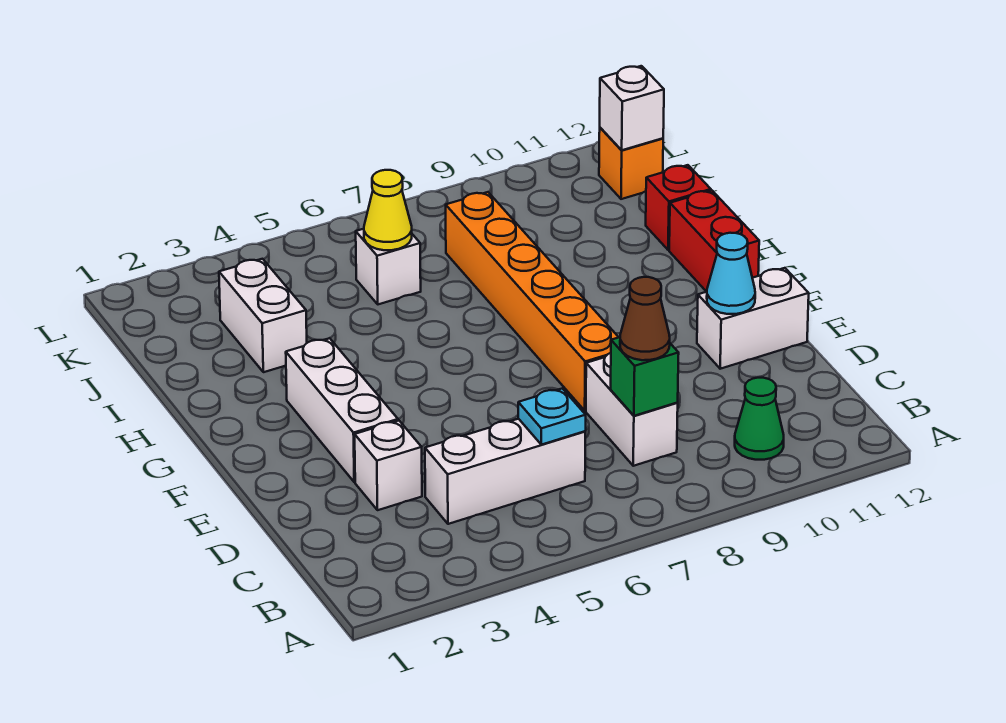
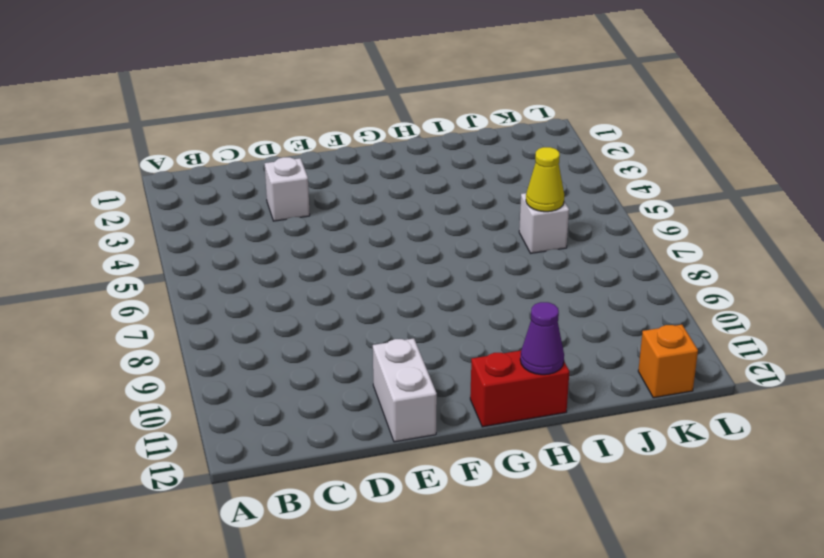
purple cone H12 level 2 -> none
none -> green cone B10 level 1
none -> white brick C4:C6 level 1
none -> white brick C8:D8 level 1

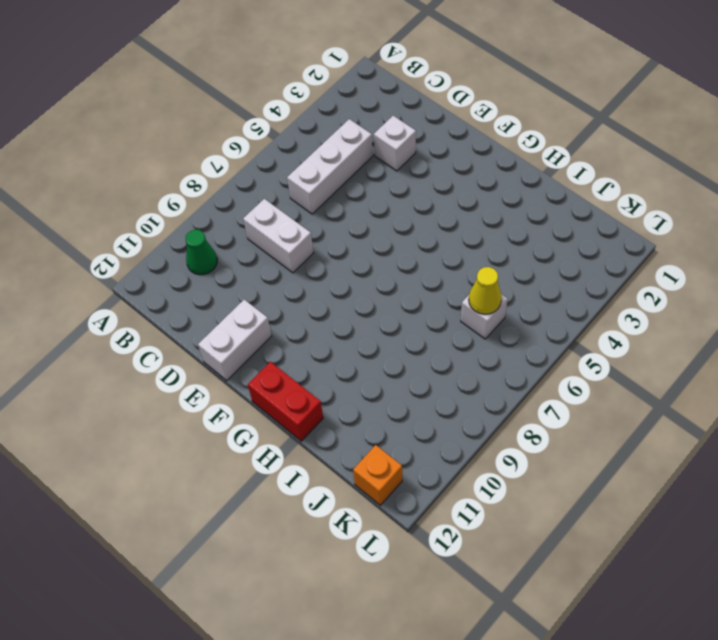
none -> white brick E3:G3 level 1
none -> orange brick E8:J8 level 1
none -> white brick I3:J3 level 1

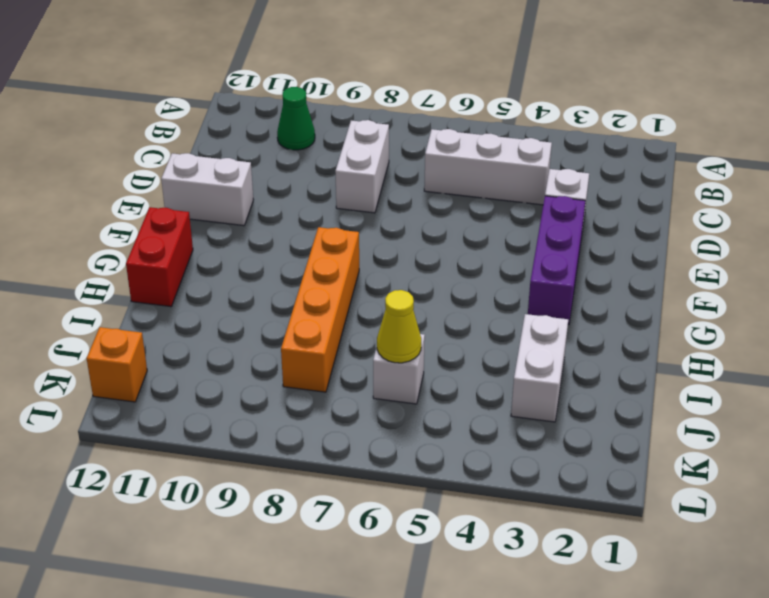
purple brick E3:G3 level 1 -> white brick E3:G3 level 1
orange brick G8:J8 level 1 -> orange brick E8:J8 level 1
none -> red brick I12 level 1
none -> cyan plate C6 level 2
none -> green brick C8 level 2

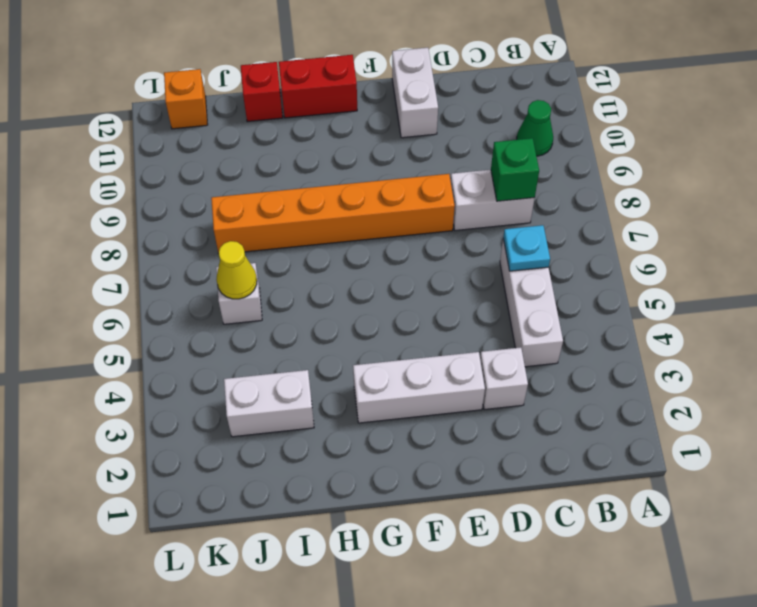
none -> cyan cone E11 level 2
none -> white brick K12 level 2
none -> brown cone C8 level 3

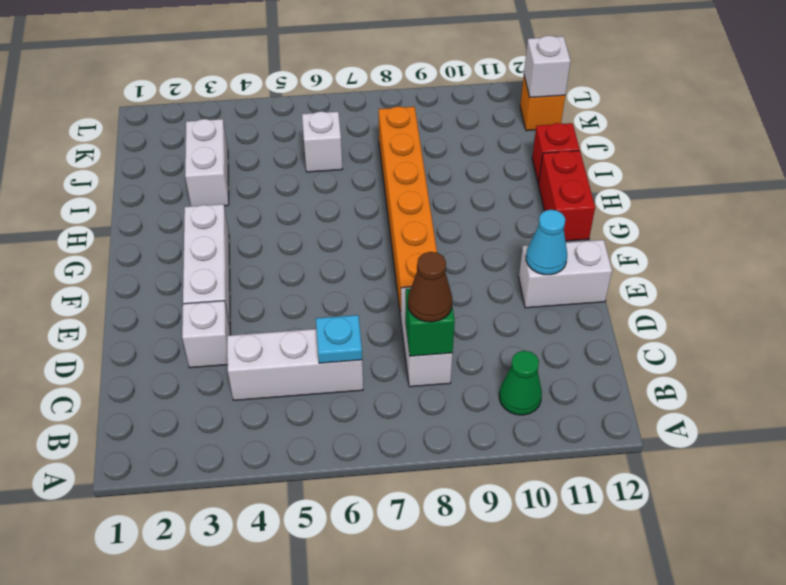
none -> yellow cone J6 level 2

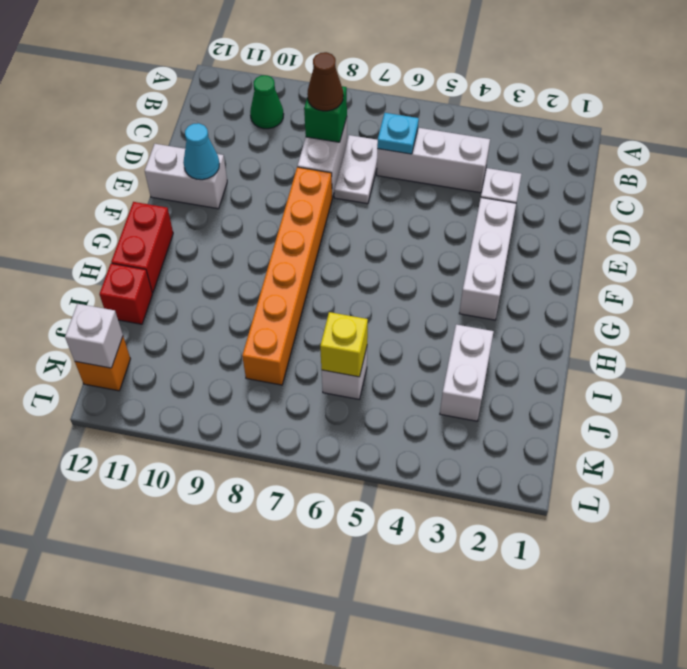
white plate C7:D7 level 1 -> none
yellow brick J6 level 2 -> yellow cone J6 level 2

